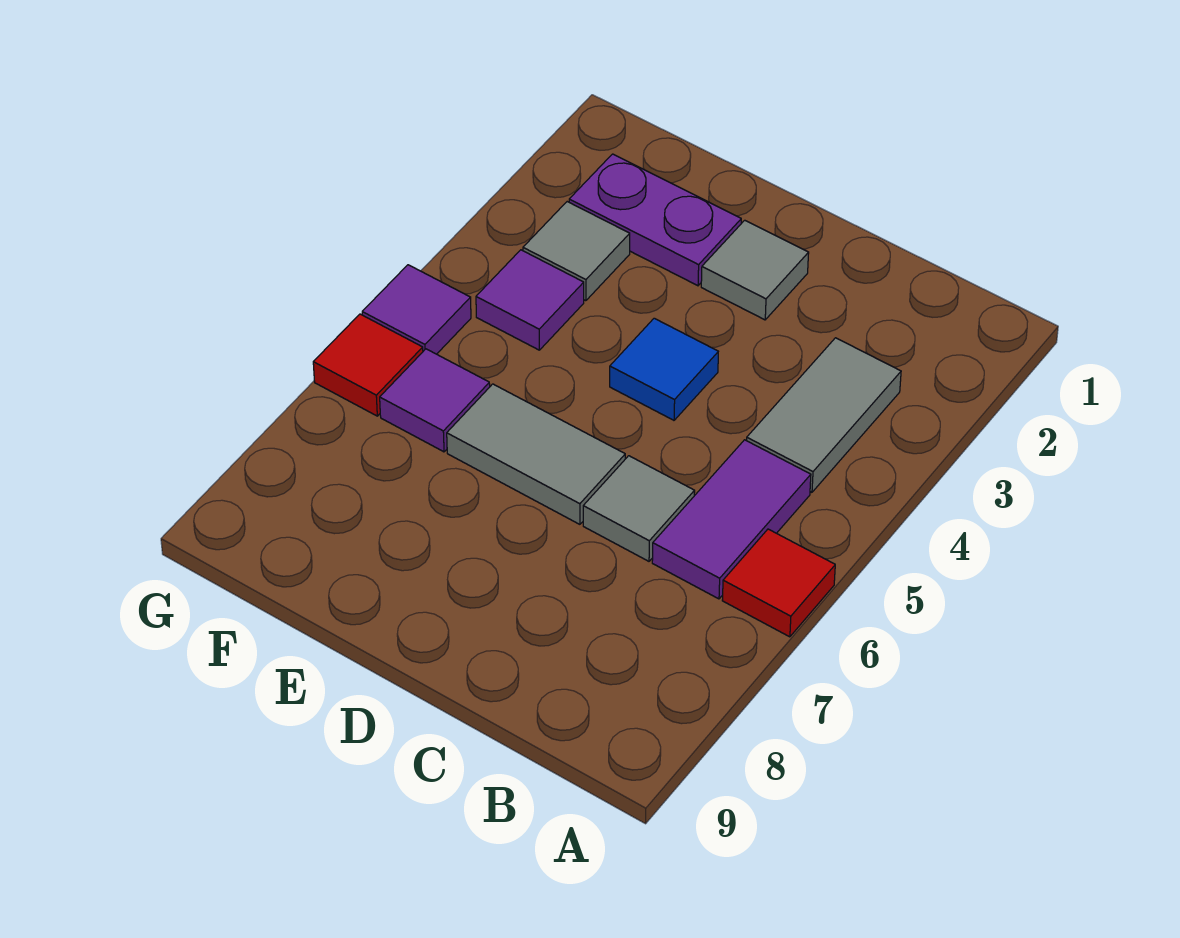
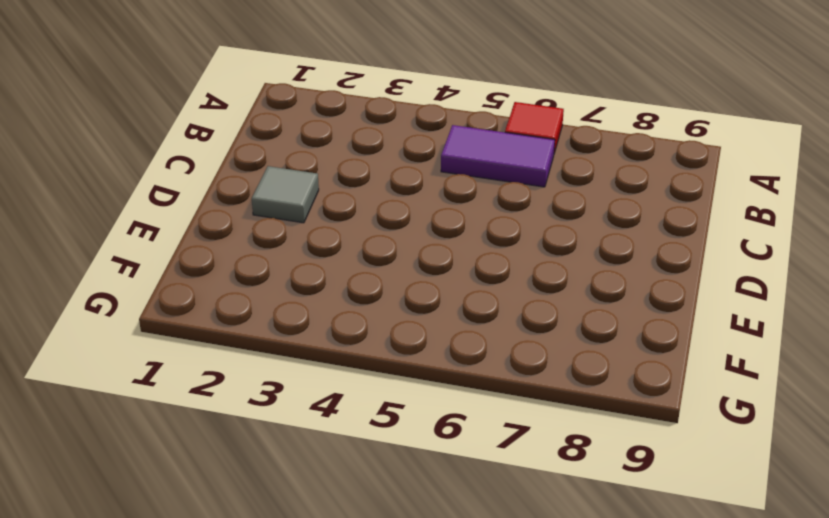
none -> grey tile B3:B4 level 1
none -> grey tile C6 level 1
none -> blue tile D4 level 1

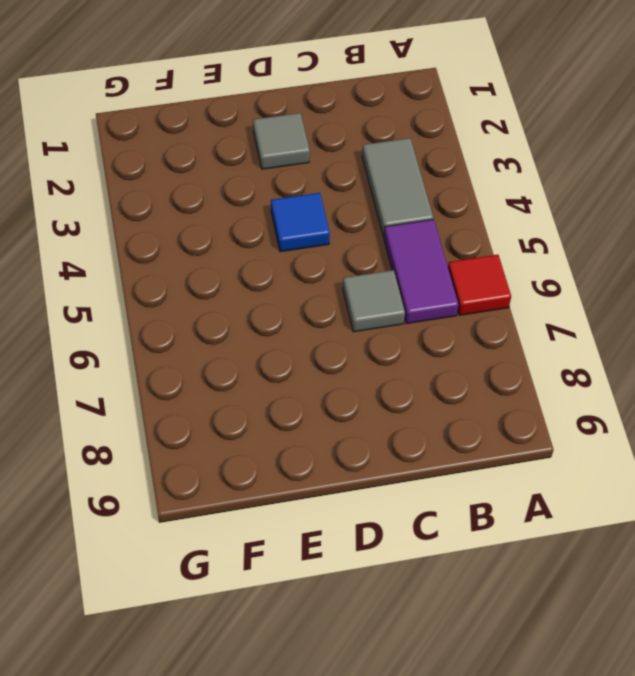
none -> grey tile D6:E6 level 1
none -> purple plate E2:F2 level 1
none -> grey tile F3 level 1

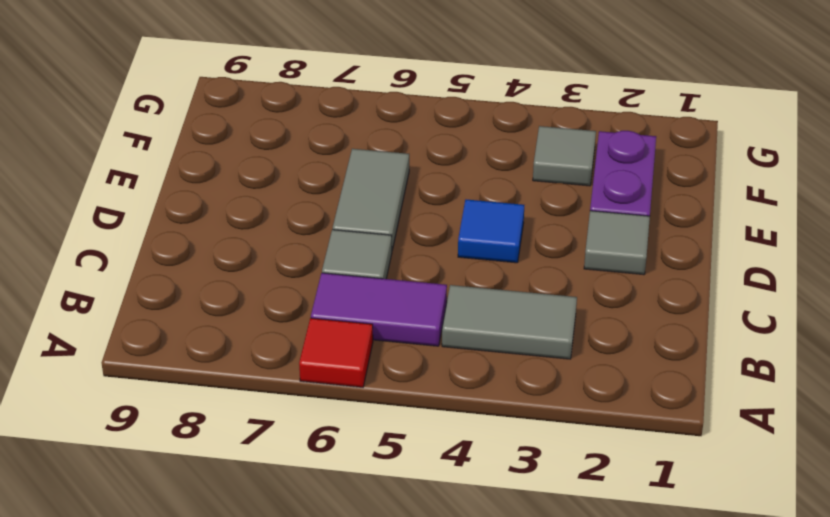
none -> purple tile F4 level 1
none -> purple tile F6 level 1
none -> purple tile G5 level 1

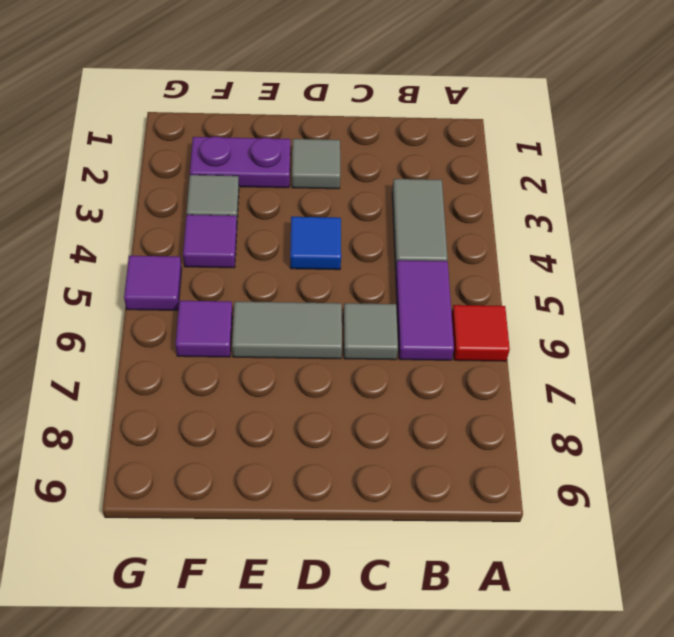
none -> red tile G6 level 1

